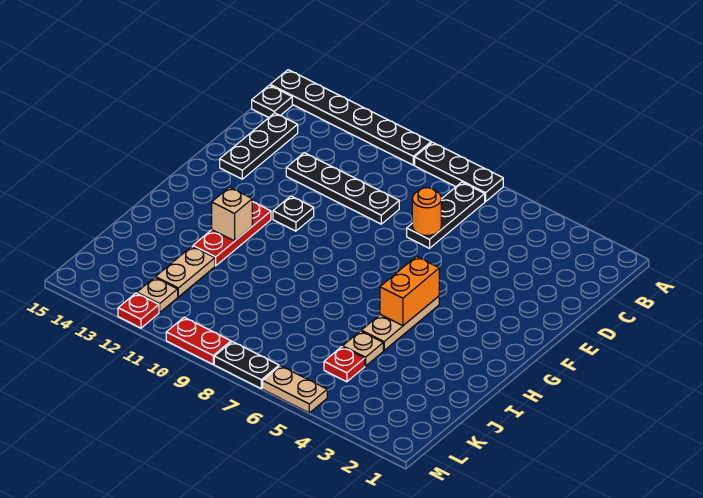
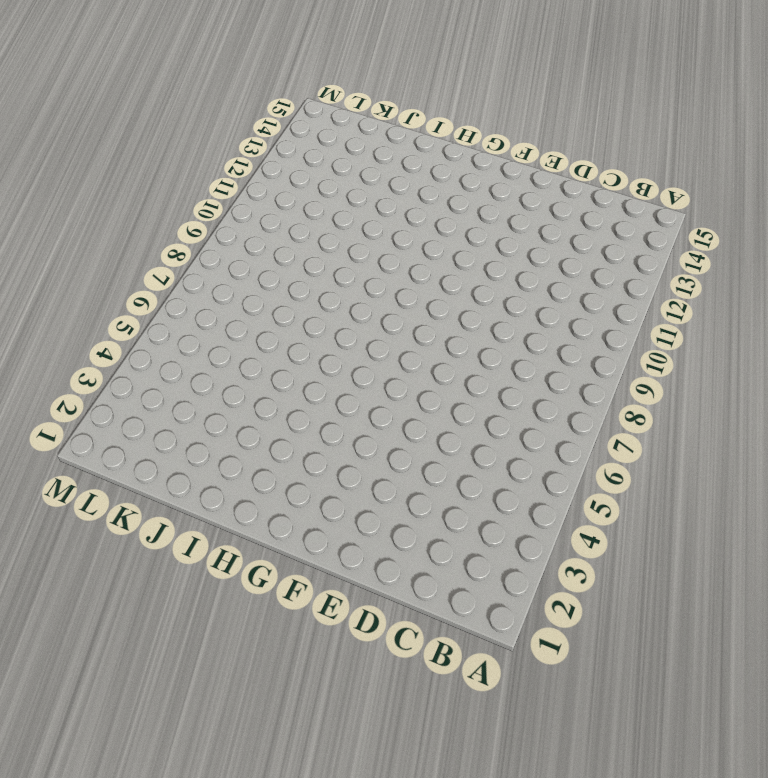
none -> black plate A7:A9 level 1
none -> black plate A10:A15 level 1
none -> black plate B7:D7 level 1

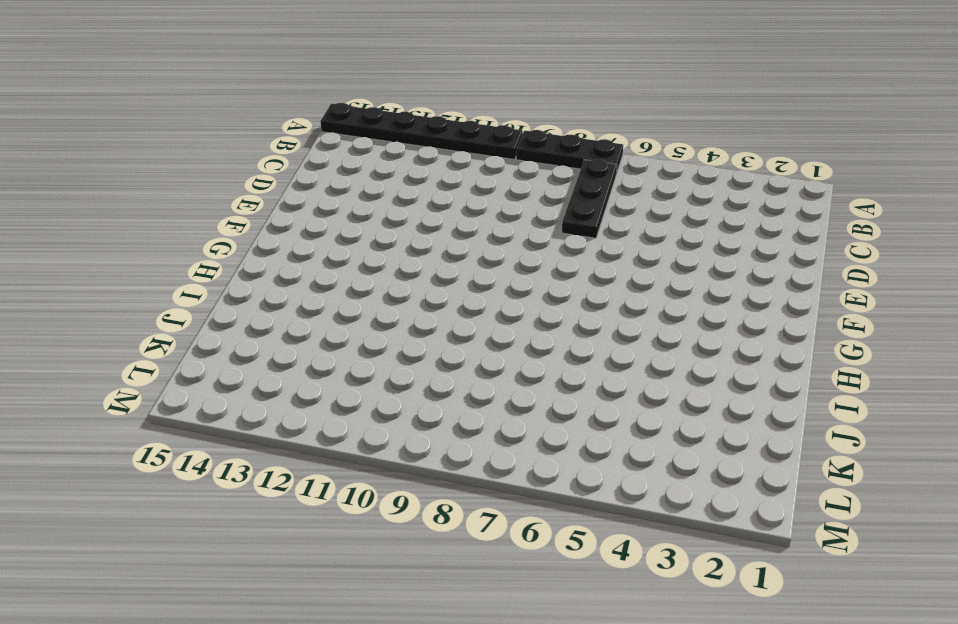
none -> black plate B15 level 1
none -> black plate C14:E14 level 1
none -> black plate D9:D12 level 1

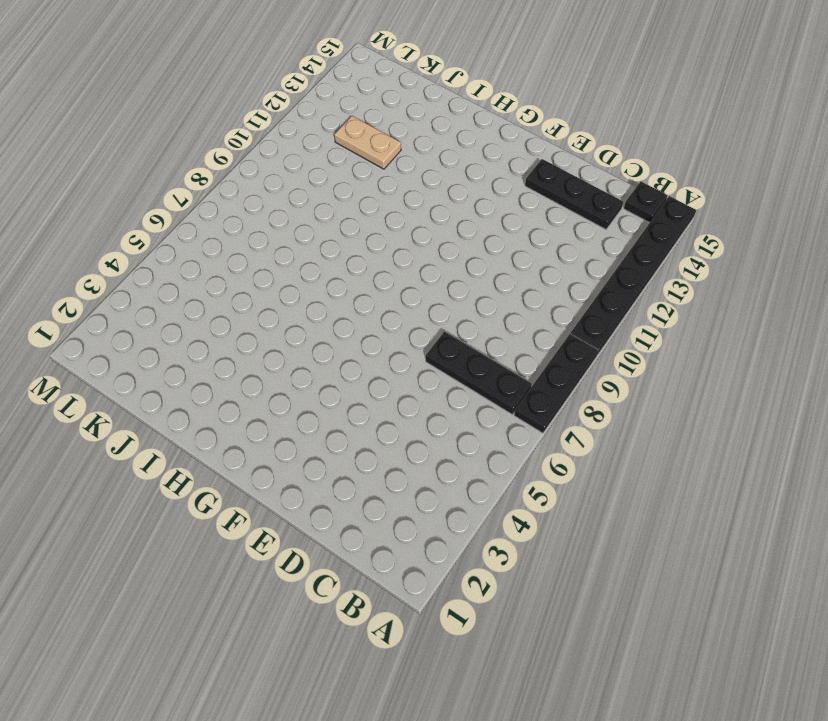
none -> black plate D9:D12 level 1
none -> black plate F11 level 1
none -> tan plate G5:I5 level 1

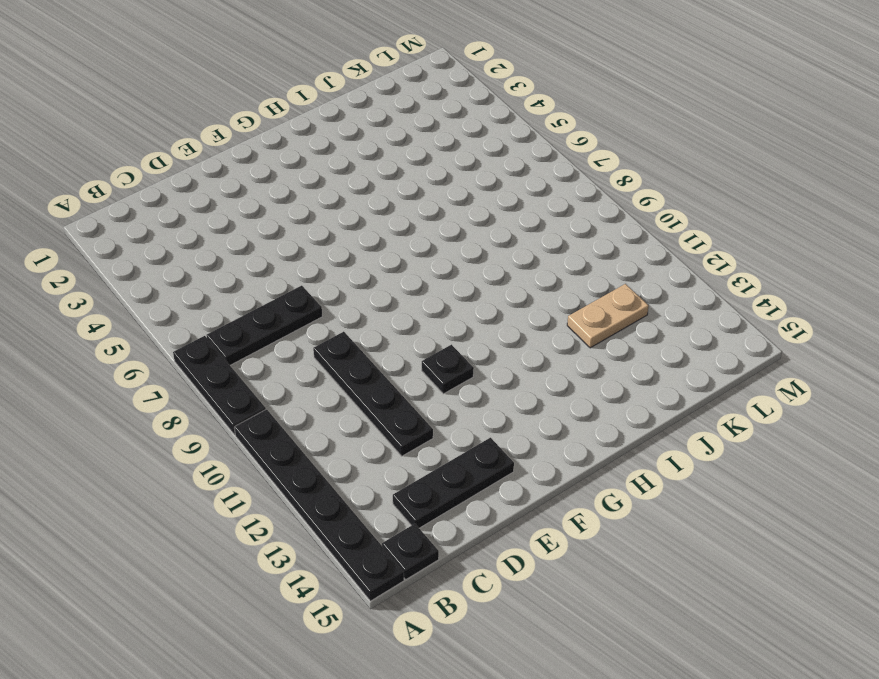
none -> tan plate G5:I5 level 1
none -> red plate G12:I12 level 1
none -> tan plate J5 level 1

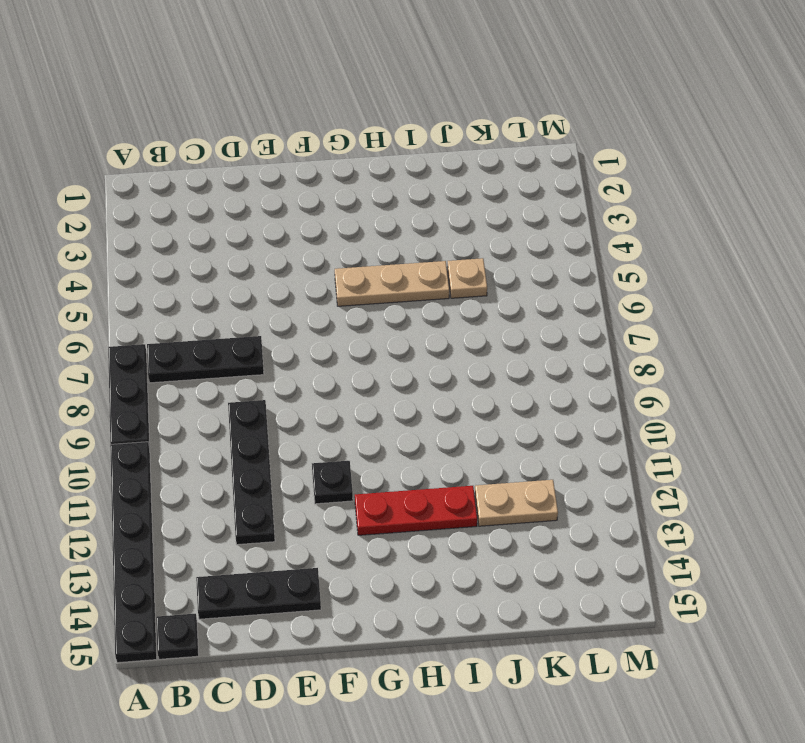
none -> red plate K5 level 1
none -> tan plate L12 level 1
none -> tan plate M5:M6 level 1

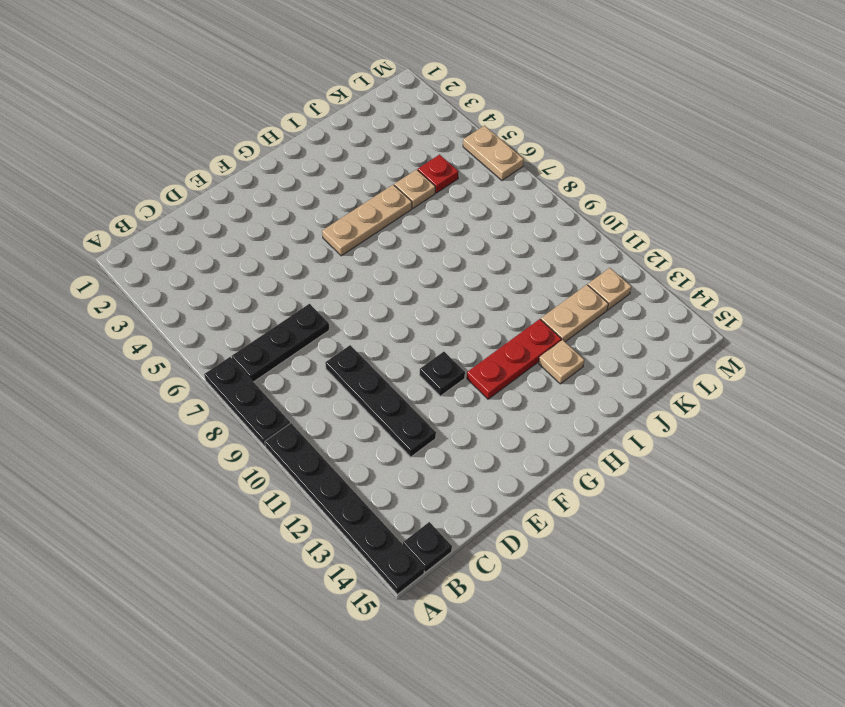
tan plate I13 level 1 -> none
none -> black plate C14:E14 level 1
none -> black plate M7:M8 level 1
none -> red plate M9:M10 level 1

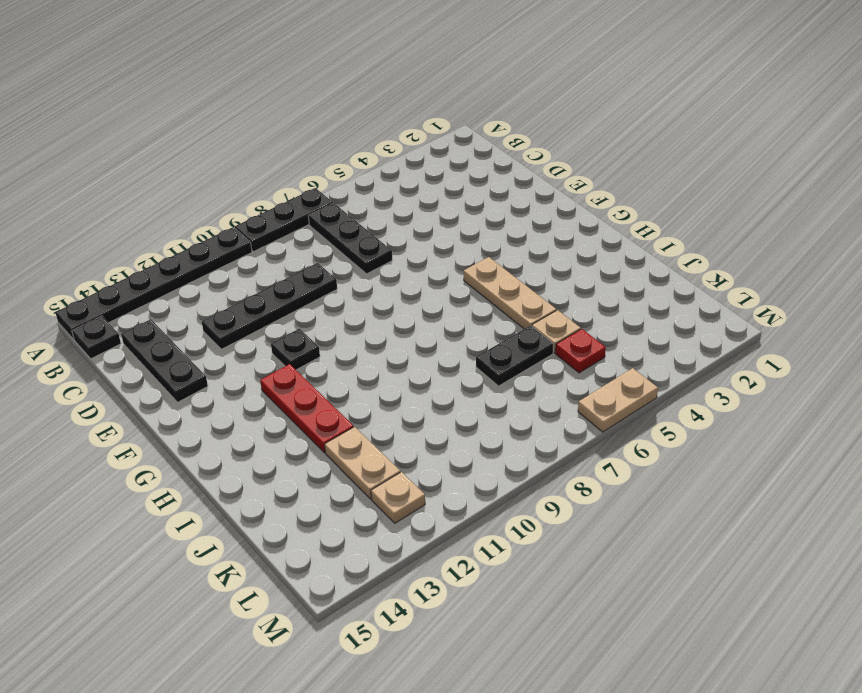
black plate J6:J7 level 1 -> black plate M7:M8 level 1
none -> red plate M9:M10 level 1
none -> red plate M12 level 1
none -> orange round brick D7 level 2

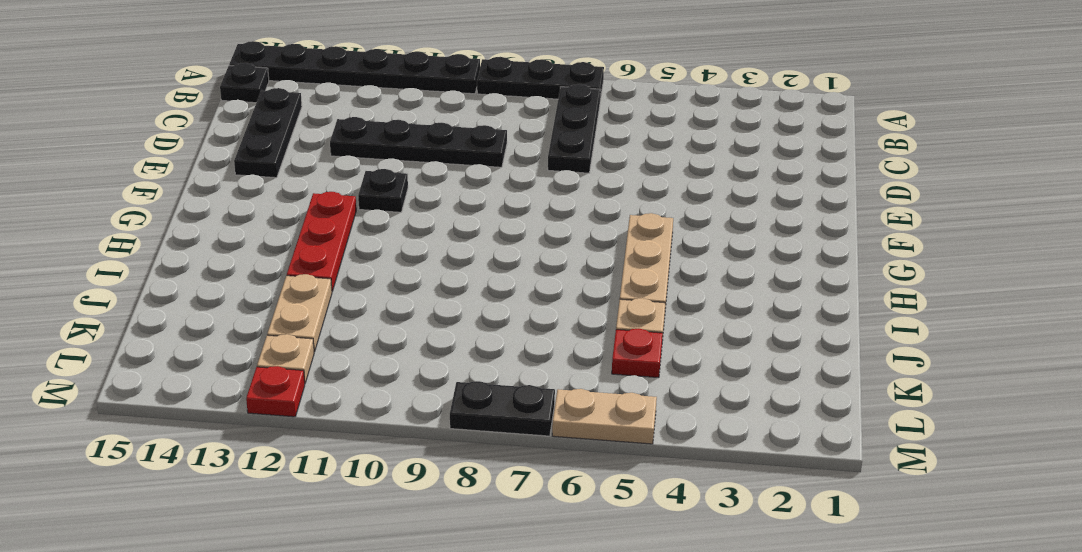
none -> red plate M9:M10 level 1
none -> orange round brick D7 level 2
none -> orange brick G5:H5 level 2

